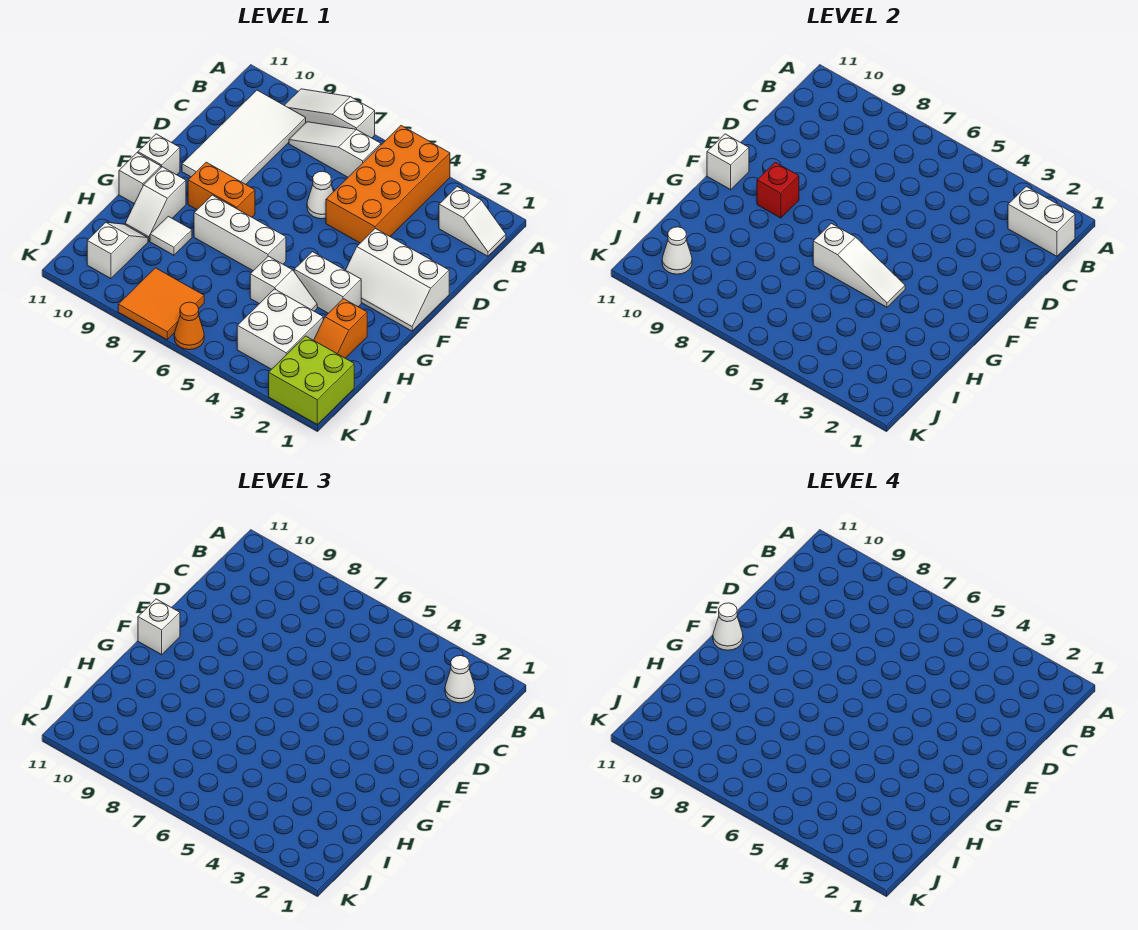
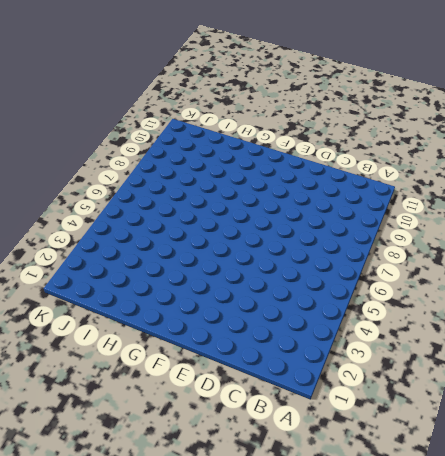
none -> orange brick A4:D5 level 1
none -> white slope A7:A9 level 1 top 7
none -> white slope B1:B2 level 1 top 2

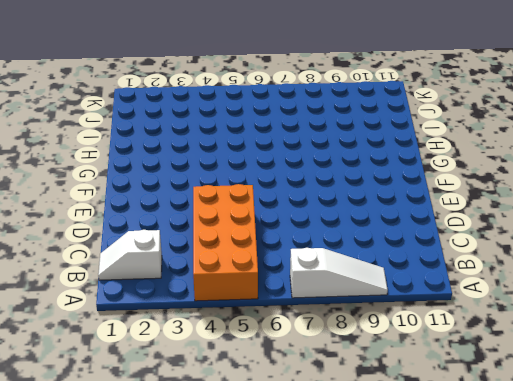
none -> white slope B6:B8 level 1 top 6
none -> white tile B9:E10 level 1
none -> white cone D6 level 1

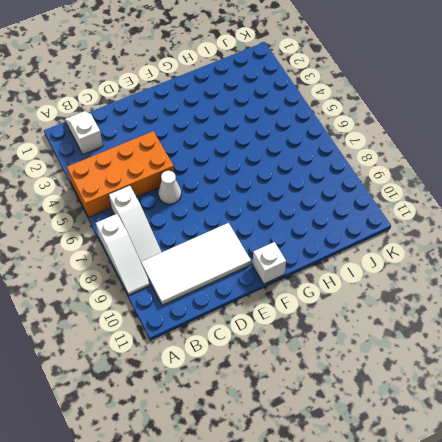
none -> white slope E1:F3 level 1 top E
none -> orange brick F8:F9 level 1
none -> white brick G3:G4 level 1

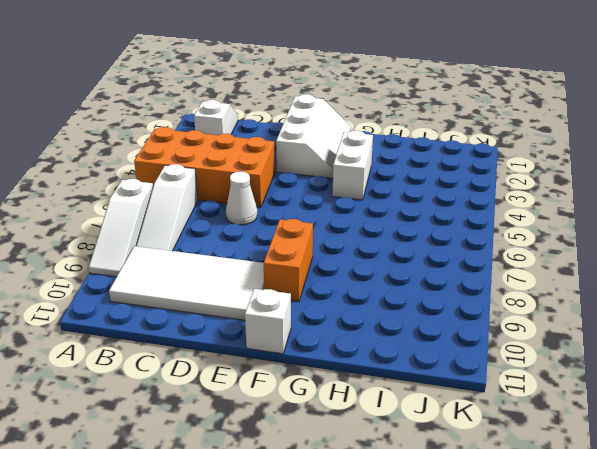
none -> white brick G6:G8 level 1
none -> white slope G10:H10 level 1 top G
none -> white brick G11 level 1

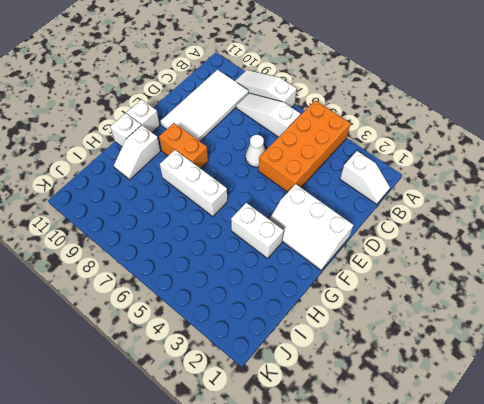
none -> orange slope H2:I2 level 1 top H
none -> white slope H4:H5 level 1 top 5
none -> white tile H9 level 1

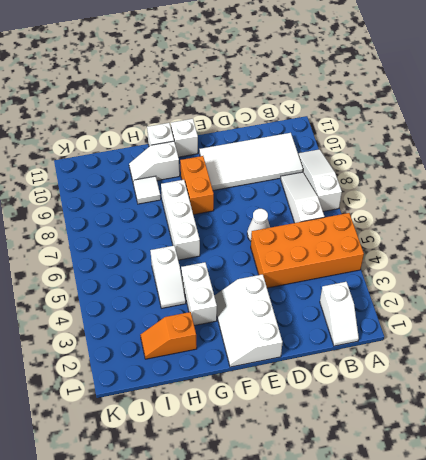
none -> white brick I3:J4 level 1
none -> white slope I10:J10 level 1 top J
none -> lime brick J1:K2 level 1

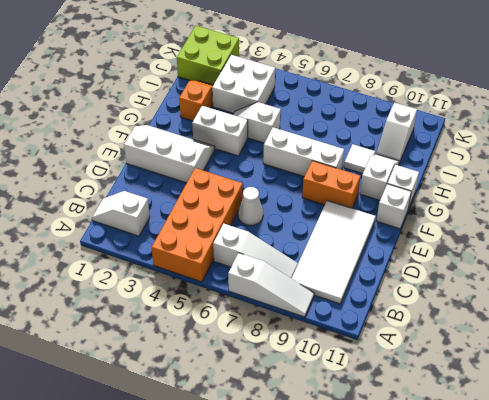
none -> orange tile J7:K8 level 1
none -> orange cone K6 level 1
none -> white brick B1:B2 level 2

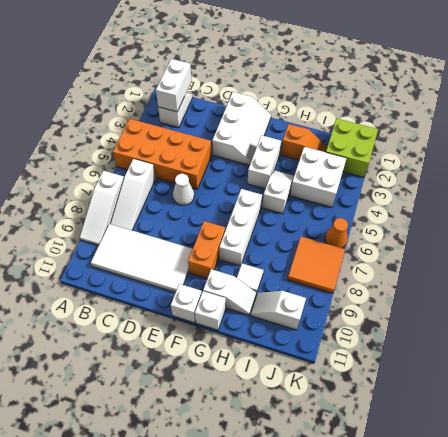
none -> red brick F9 level 2
none -> white brick F11 level 2
none -> white slope G4:G6 level 2 top 6

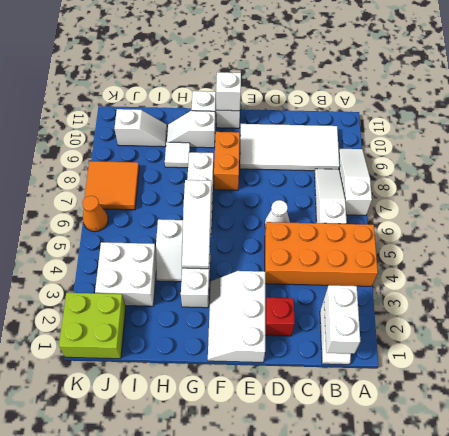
red brick D2 level 1 -> red brick F9 level 2
none -> orange slope H2:I2 level 1 top H
none -> white cone J10 level 2
none -> white cone B2 level 3

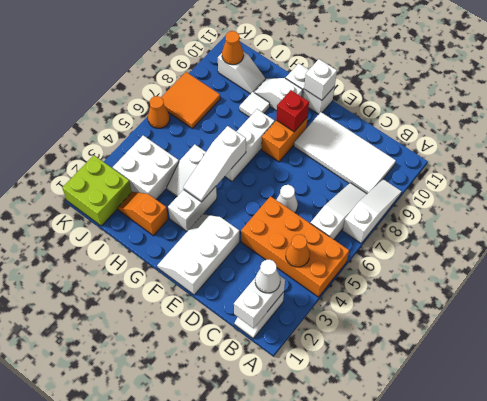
orange cone B4 level 2 -> none
orange cone J10 level 2 -> white cone J10 level 2
none -> white brick F11 level 3
none -> white cone F11 level 4

